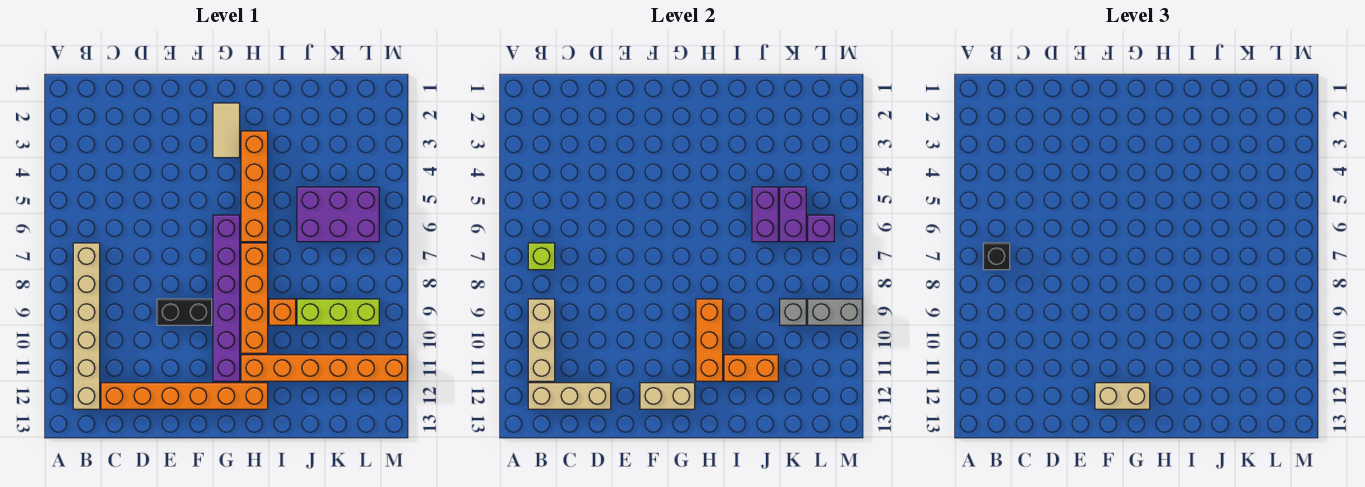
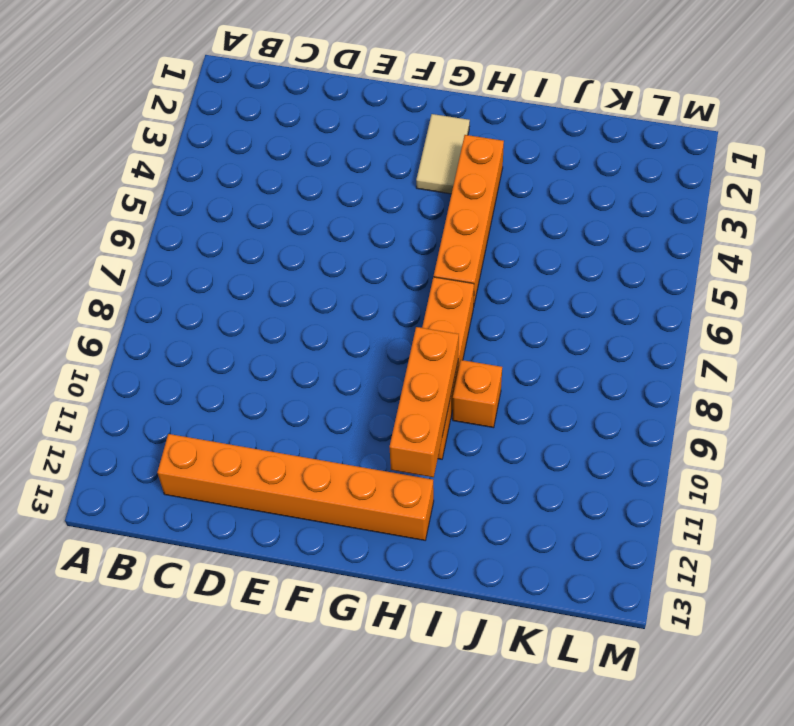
none -> tan brick B7:B12 level 1
none -> black brick E9:F9 level 1
none -> purple brick G6:G11 level 1

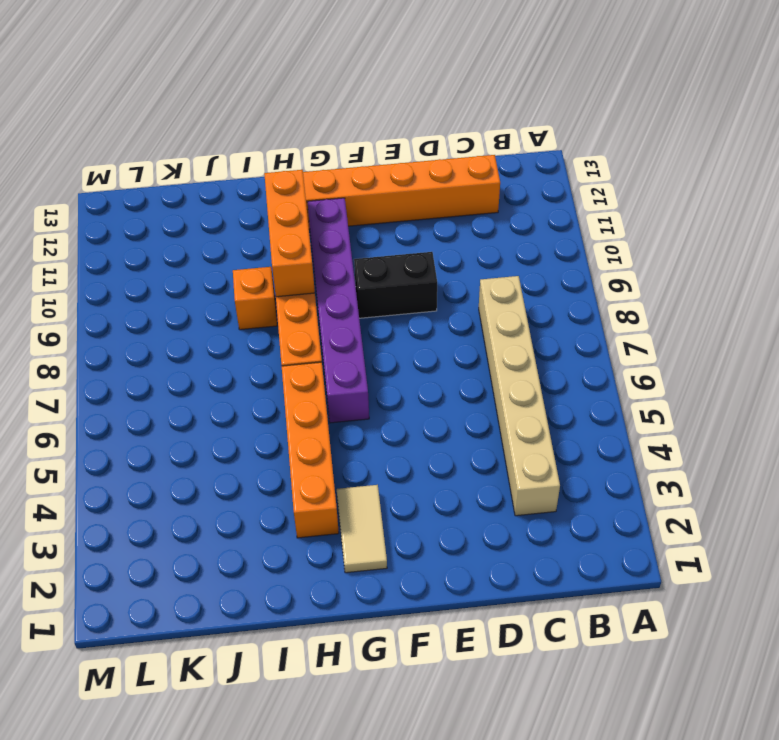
tan brick C3:C8 level 1 -> tan brick B7:B12 level 1
none -> orange brick H11:M11 level 1
none -> purple brick J5:L6 level 1
none -> lime brick J9:L9 level 1

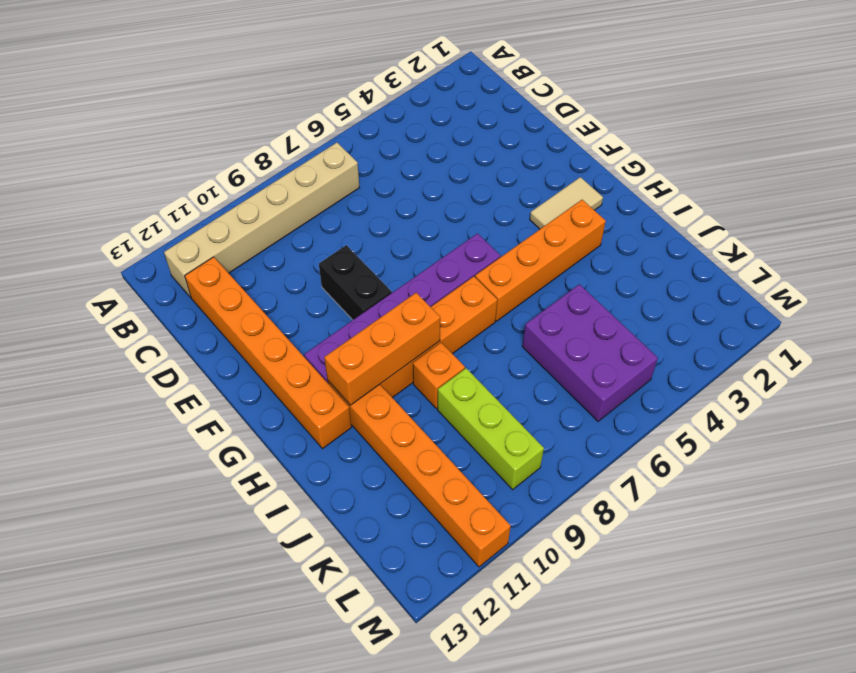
none -> lime brick B7 level 2
none -> tan brick B9:B11 level 2
none -> tan brick B12:D12 level 2

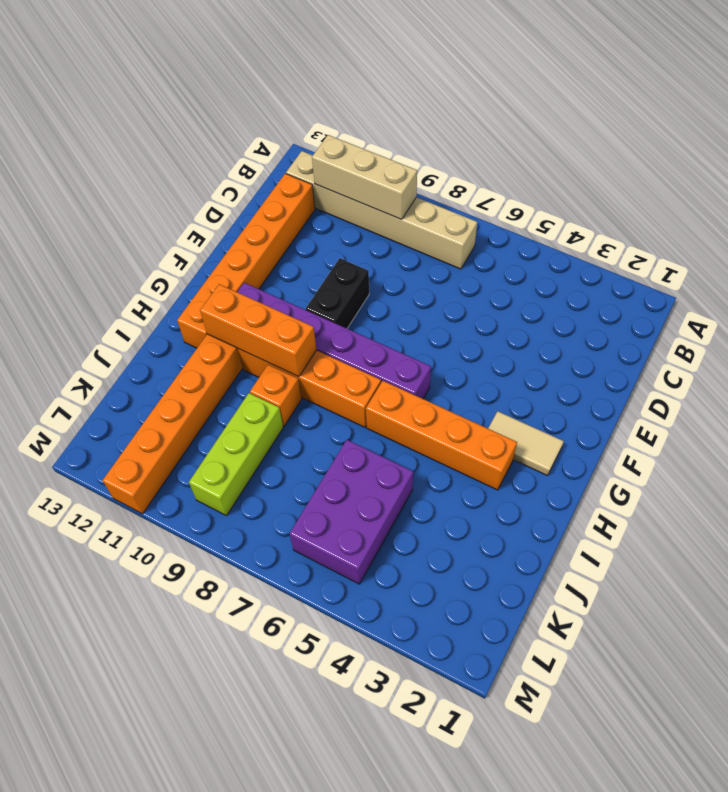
none -> lime brick B7 level 2
none -> tan brick B12:D12 level 2
none -> tan brick F12:G12 level 2

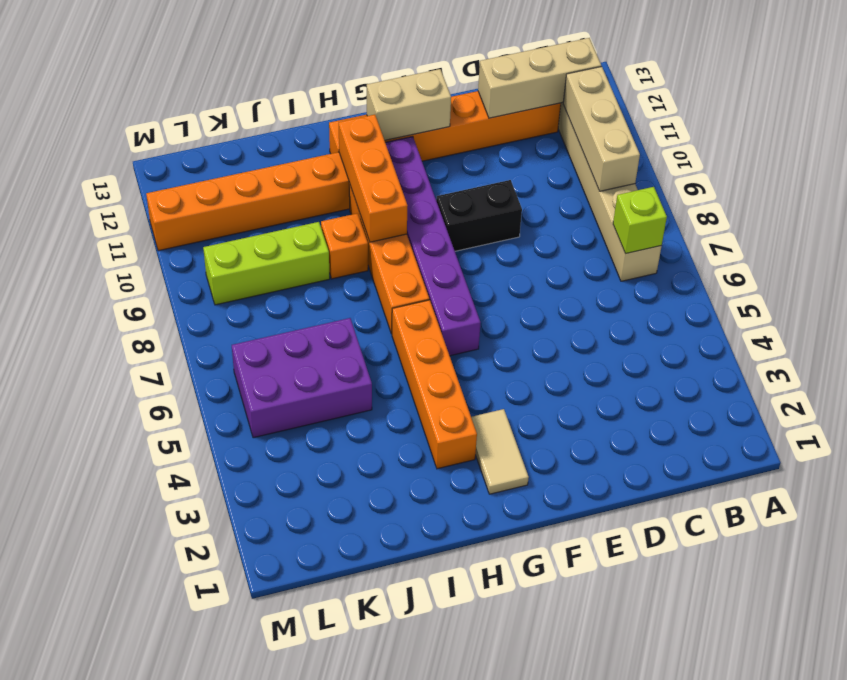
none -> orange brick I11:J11 level 2
none -> purple brick J5:J6 level 2
none -> purple brick K5:K6 level 2

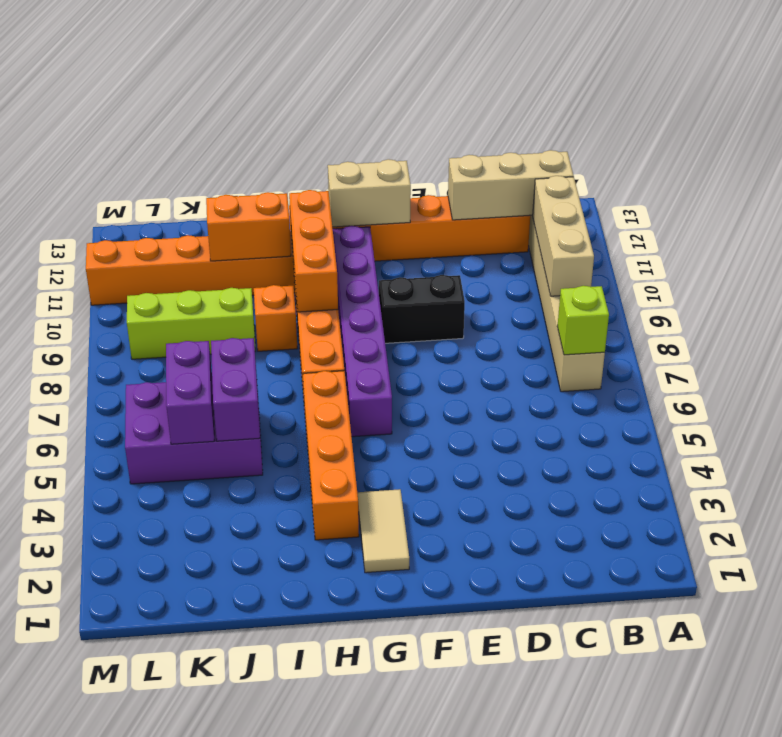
none -> grey brick K9 level 2
none -> purple brick L6 level 2
none -> grey brick L9:M9 level 2

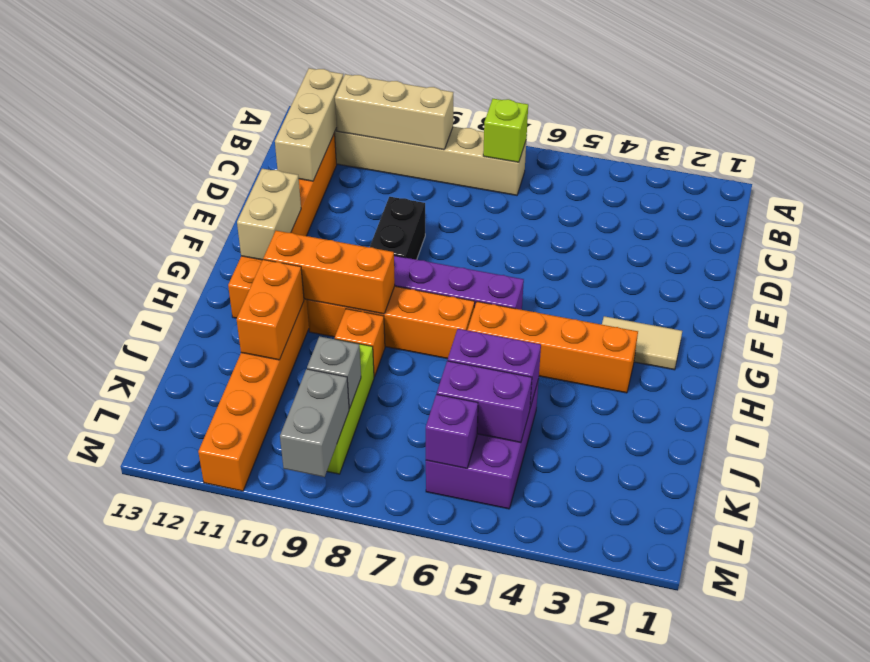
none -> black brick B7 level 3
none -> tan brick F12:G12 level 3

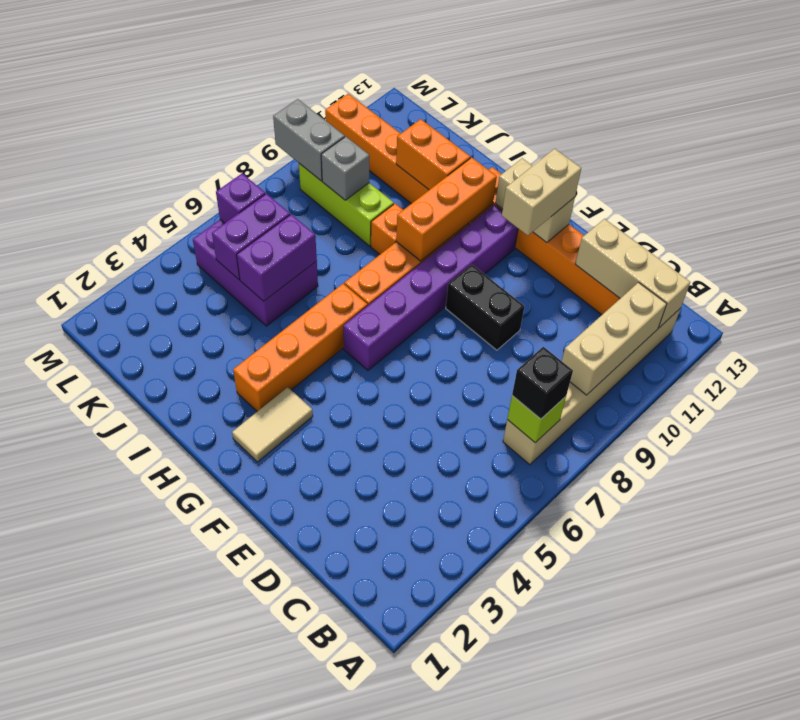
tan brick F11:F12 level 3 -> tan brick F12:G12 level 3

